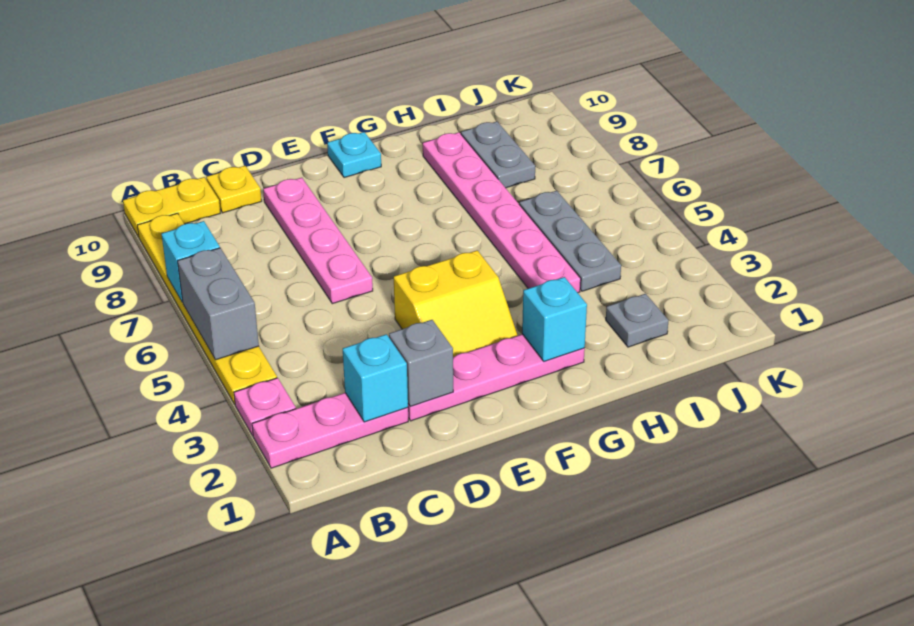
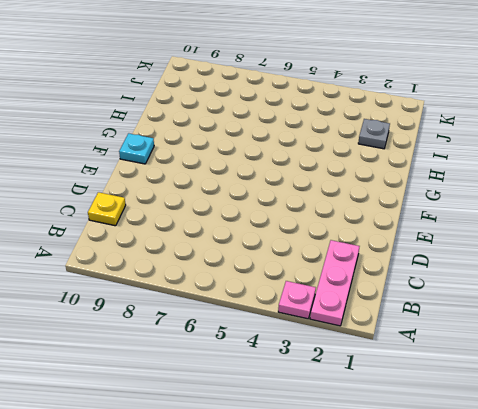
none -> yellow plate A4:A9 level 1
none -> yellow plate A10:B10 level 1
none -> pink plate D2:G2 level 1

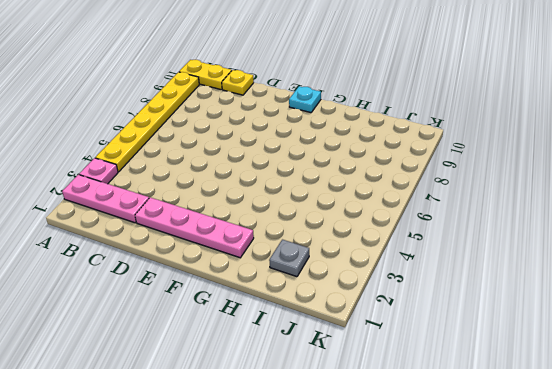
none -> pink plate D6:D9 level 1
none -> yellow slope E3:F4 level 1 top 4
none -> pink plate H4:H9 level 1

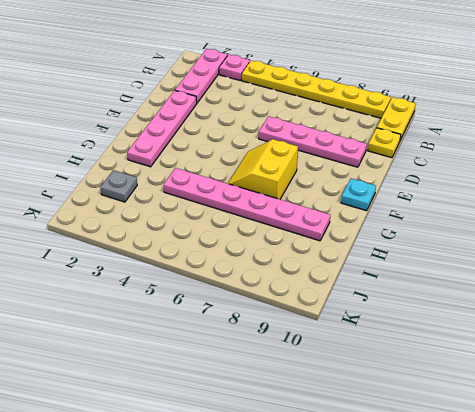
yellow slope F6:G7 level 1 top 7 -> yellow slope E3:F4 level 1 top 4
none -> grey plate I4:I6 level 1
none -> grey plate I8:I9 level 1
none -> grey brick A5:A6 level 2

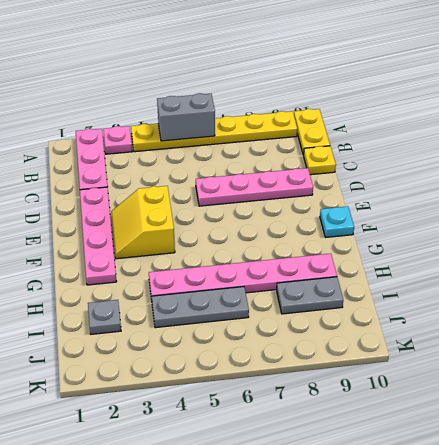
none -> cyan brick A7 level 2
none -> cyan brick C2 level 2
none -> grey brick D2 level 2

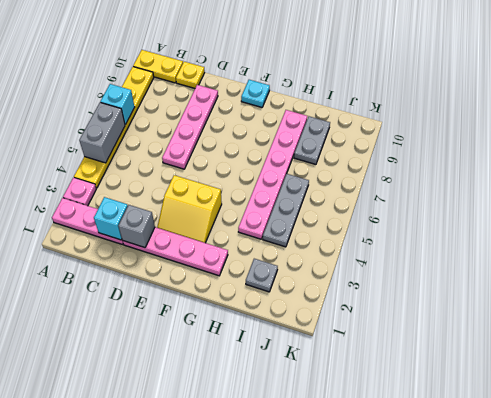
none -> cyan brick G2 level 2

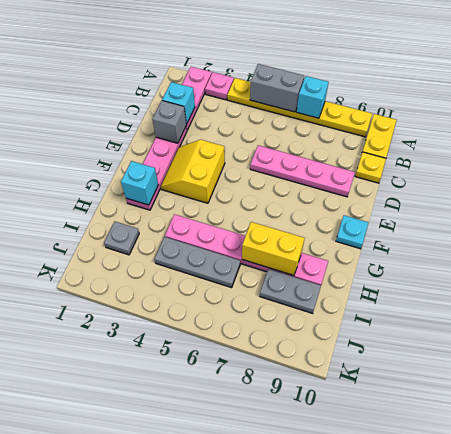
yellow brick H7:H8 level 2 -> none

